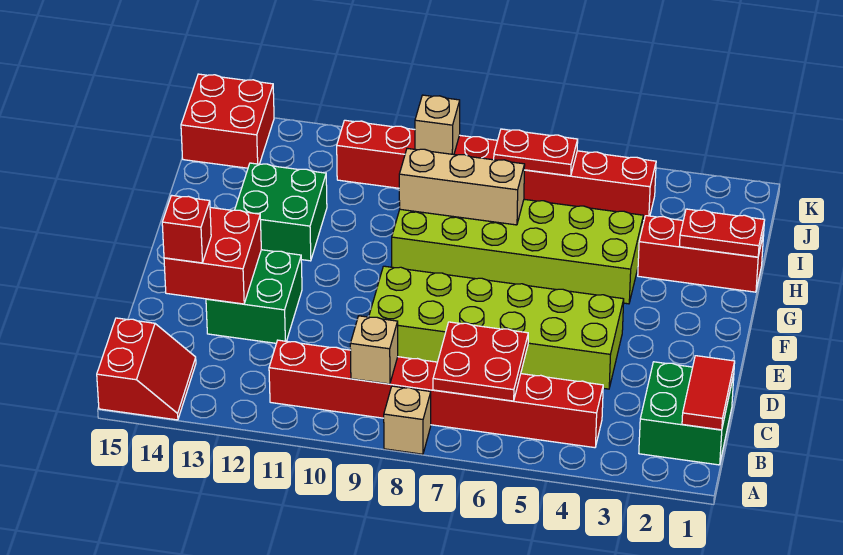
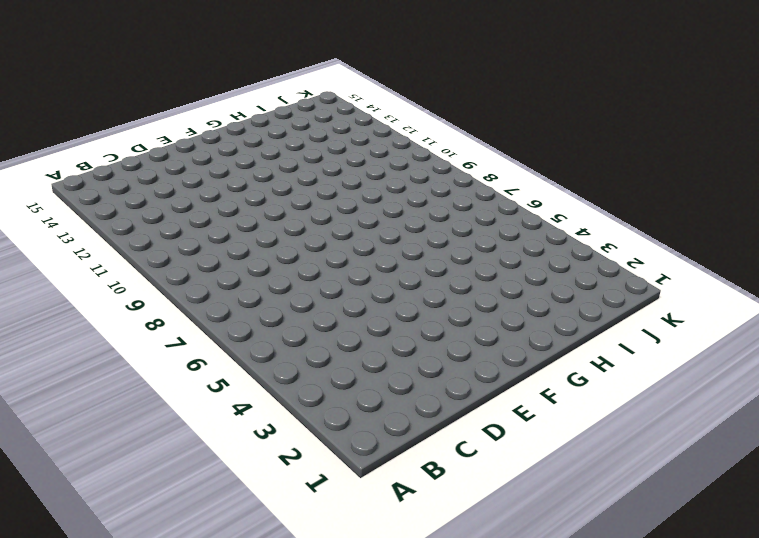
none -> tan brick A8 level 1
none -> red slope A14:B15 level 1 top 15
none -> green brick B1:C2 level 1

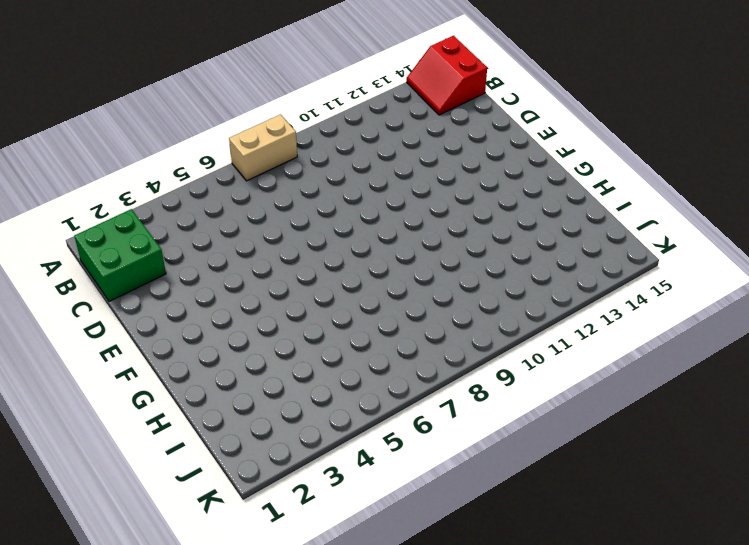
tan brick A7:A8 level 1 -> tan brick A8 level 1
none -> red brick B4:B11 level 1
none -> lime brick D4:E9 level 1
none -> green brick D12:E13 level 1

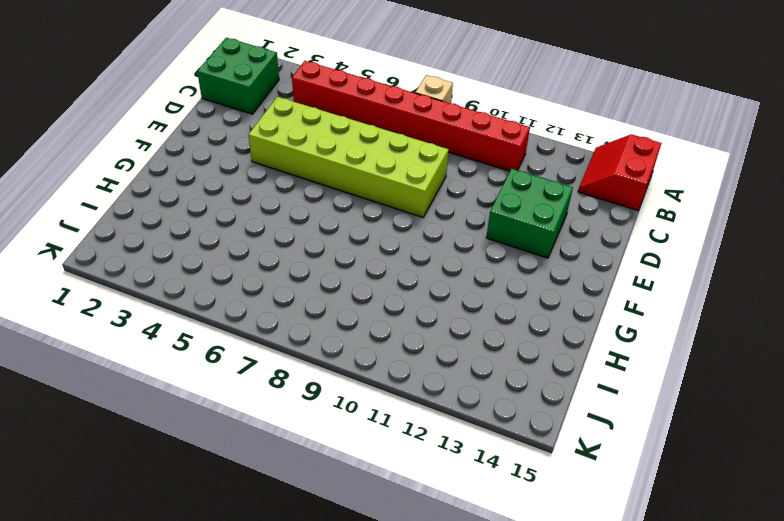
none -> lime brick G4:H9 level 1
none -> green brick G12:H13 level 1
none -> red brick H1:H3 level 1

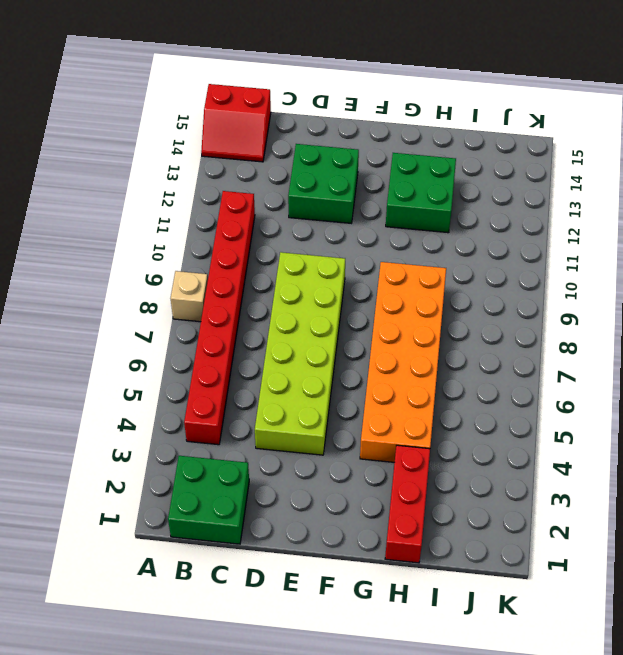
orange brick G4:H9 level 1 -> lime brick G4:H9 level 1
none -> red brick J4:J11 level 1
none -> red brick J14:K15 level 1
none -> red tile B1:C1 level 2

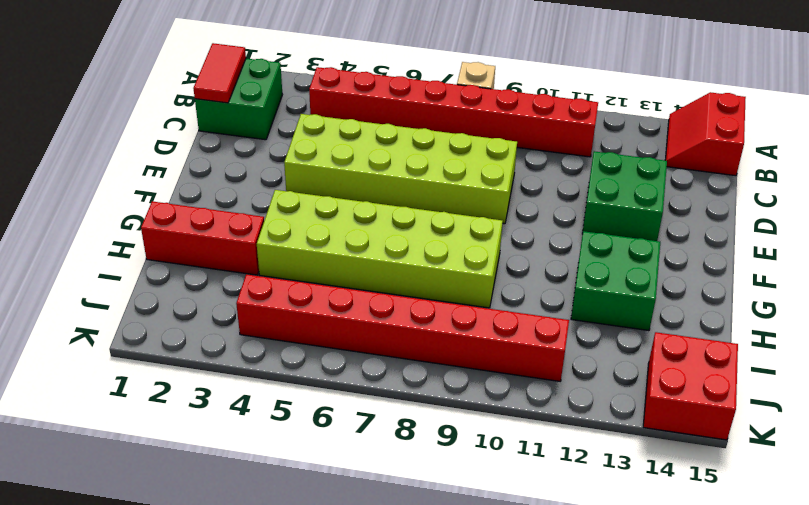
none -> red plate B6:C7 level 2
none -> tan brick B9 level 2
none -> red brick D13:E14 level 2

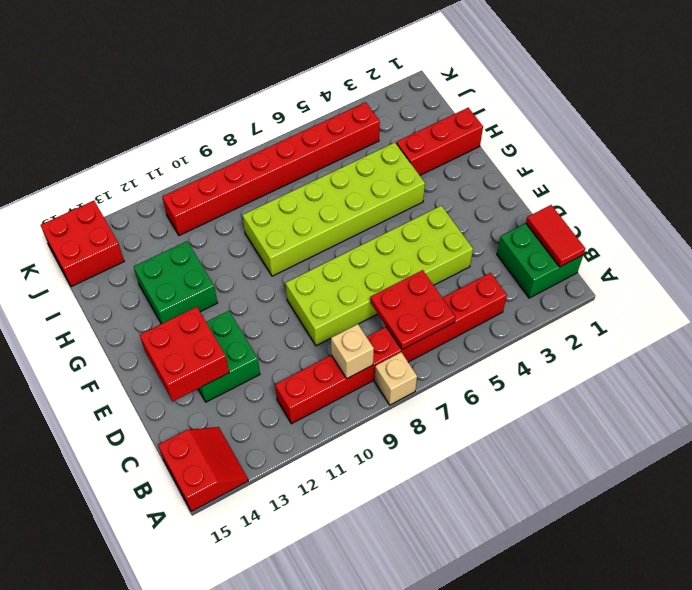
none -> red plate H1:H2 level 2
none -> tan brick H7:H9 level 2
none -> red plate J6:J7 level 2

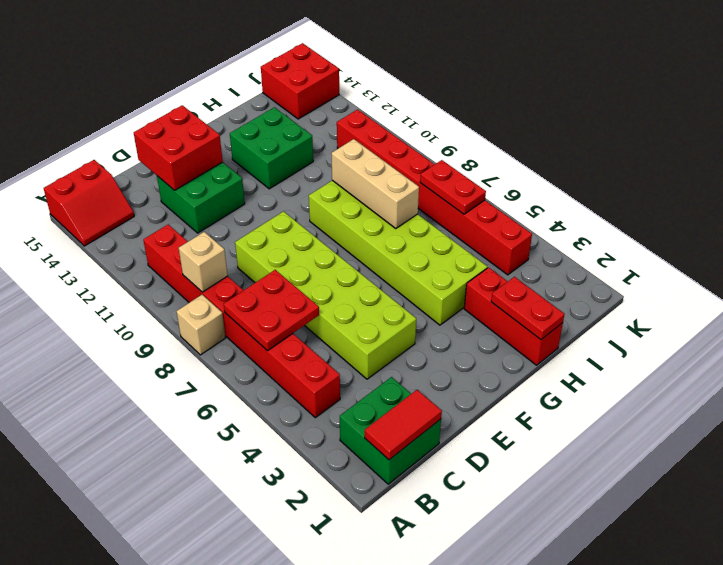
none -> tan brick J9 level 2
none -> red brick D14 level 3

